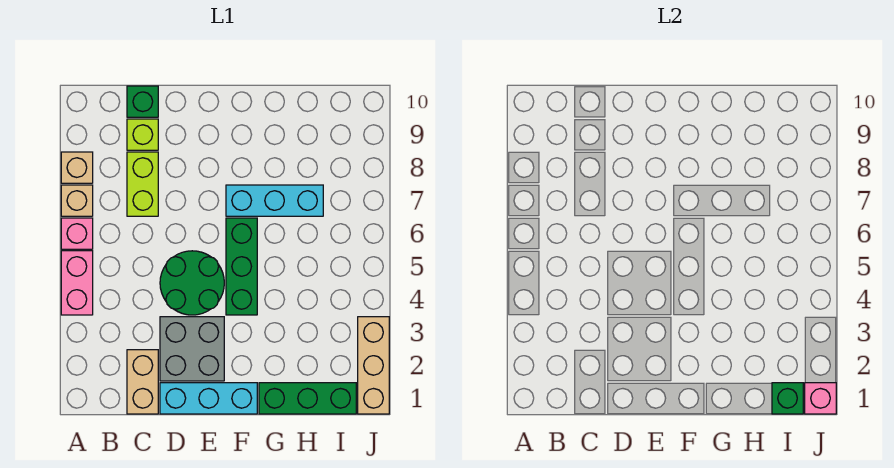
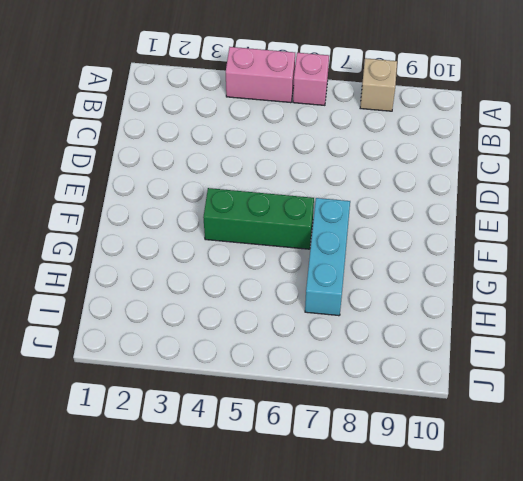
none -> tan brick A7 level 1
none -> tan brick C1:C2 level 1
none -> lime brick C7:C8 level 1

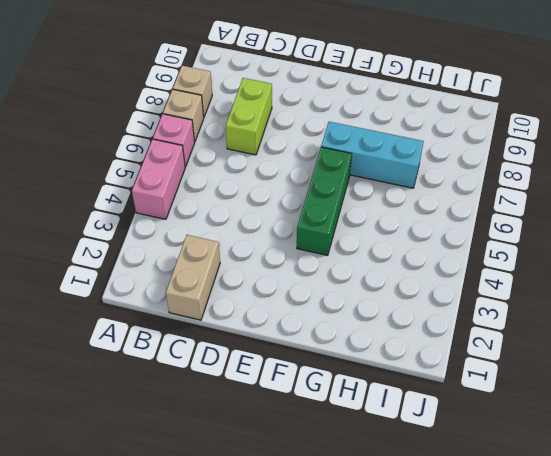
none -> lime brick C9 level 1
none -> green brick C10 level 1
none -> cyan brick D1:F1 level 1

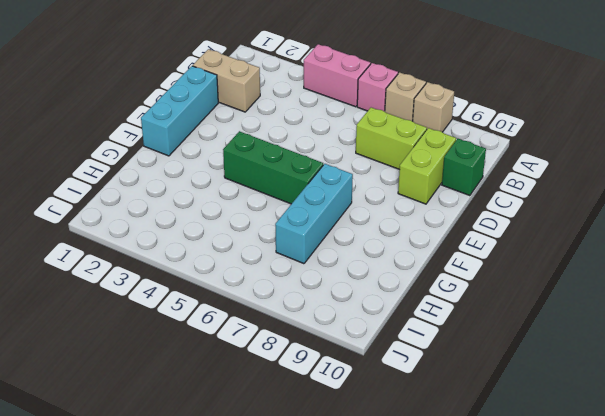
lime brick C9:D9 level 1 -> lime brick C9 level 1
none -> grey brick D2:E3 level 1
none -> green round brick D4:E5 level 1
none -> green brick G1:I1 level 1

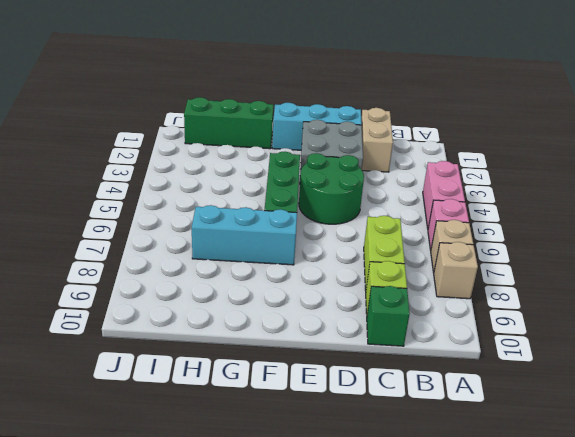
none -> tan brick J1:J3 level 1
none -> green brick I1 level 2
none -> pink brick J1 level 2

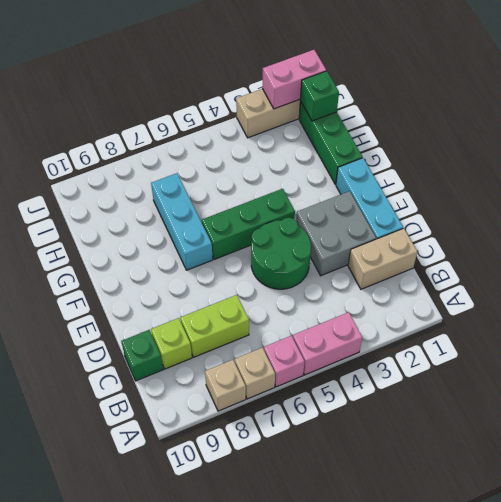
pink brick J1:J2 level 2 -> pink brick J1 level 2

